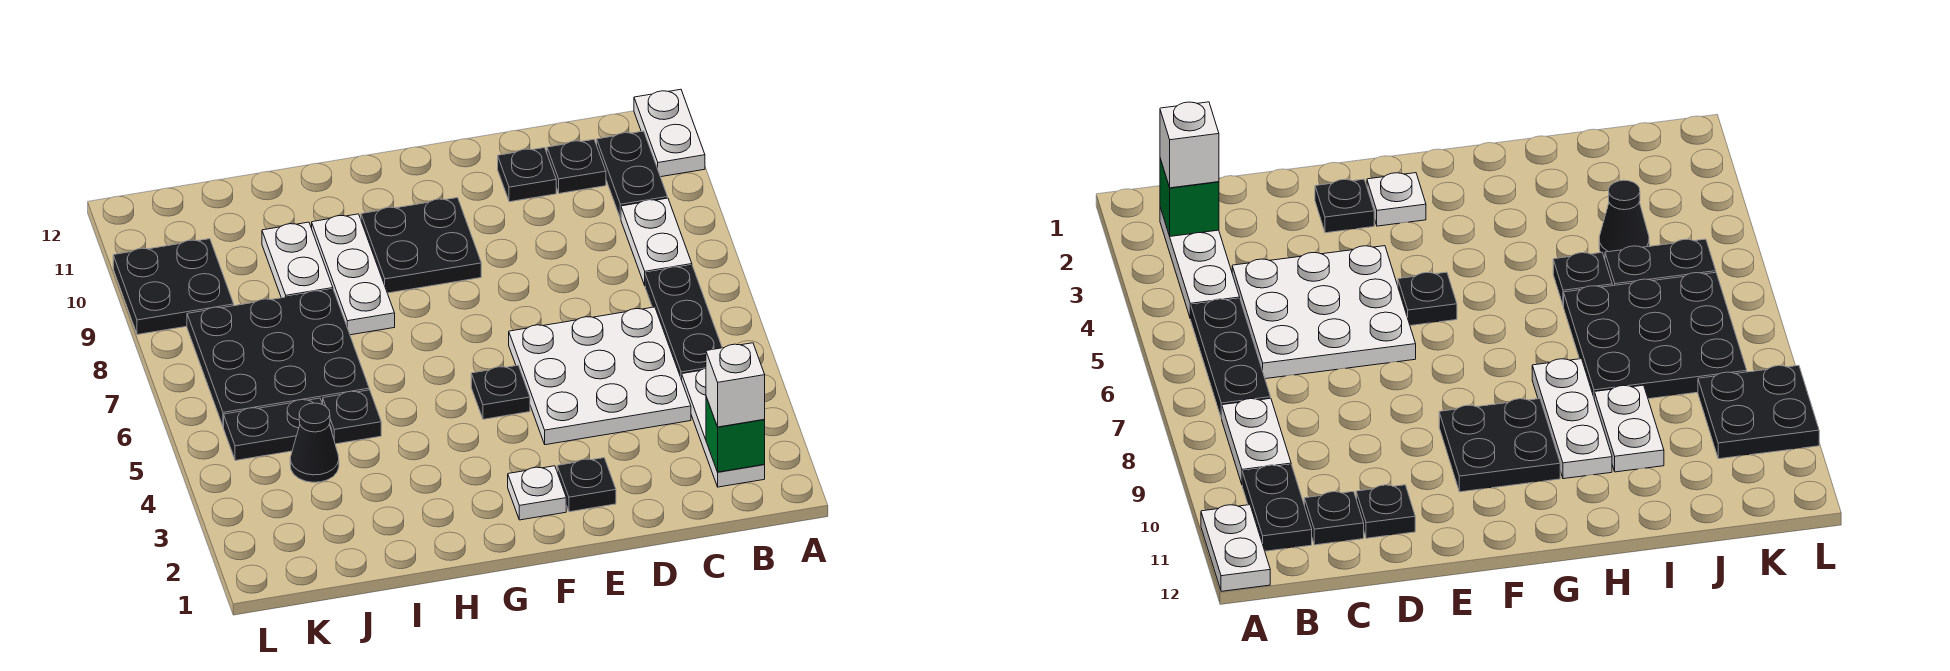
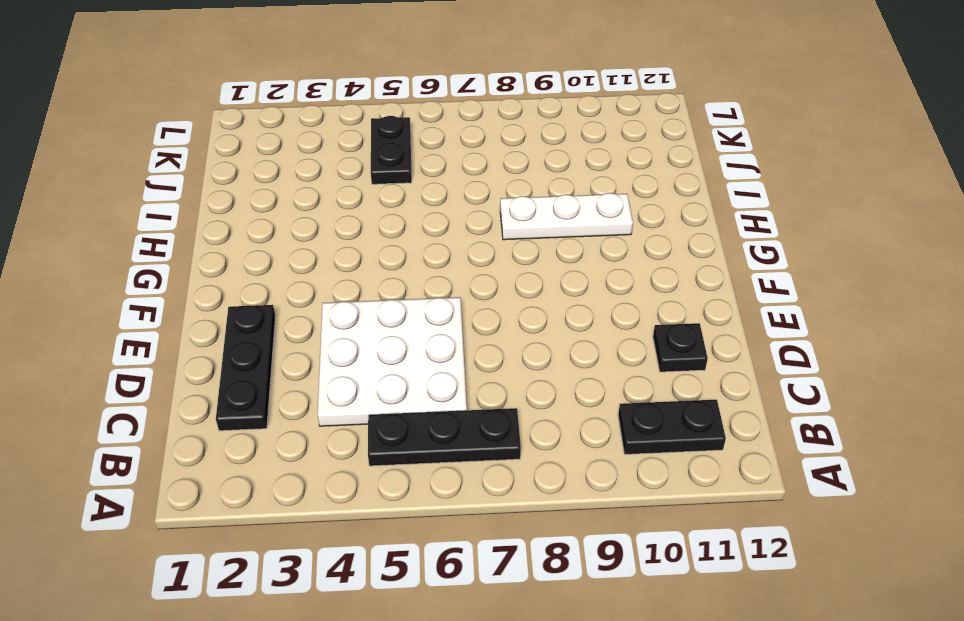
black plate C2:E2 level 1 -> black plate E2 level 1
none -> white plate A11:A12 level 1
none -> white plate B2:B4 level 1
none -> white plate B8:B9 level 1

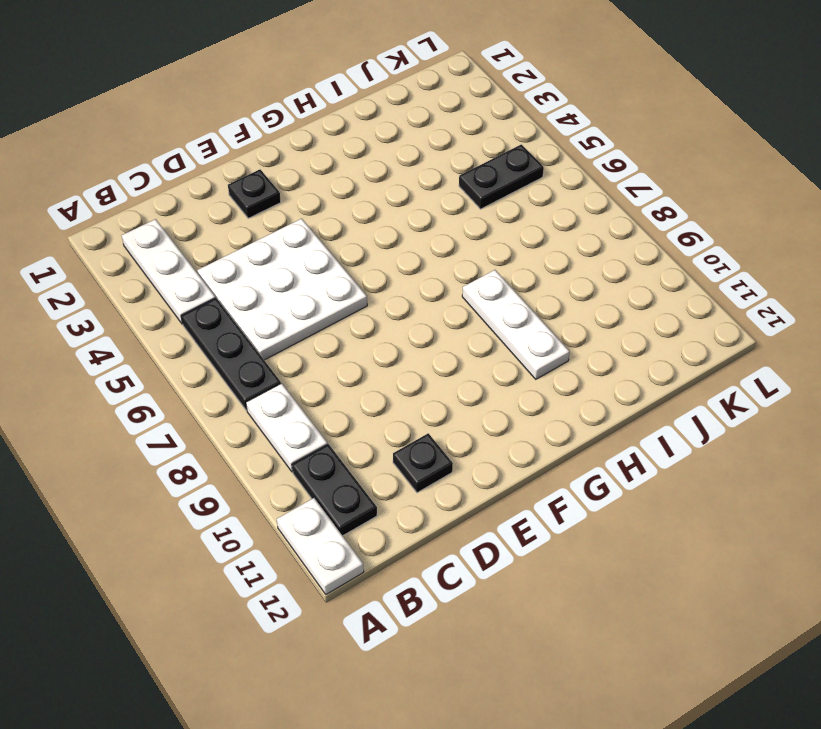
none -> black plate C11 level 1
none -> white plate F2 level 1
none -> black plate F5 level 1

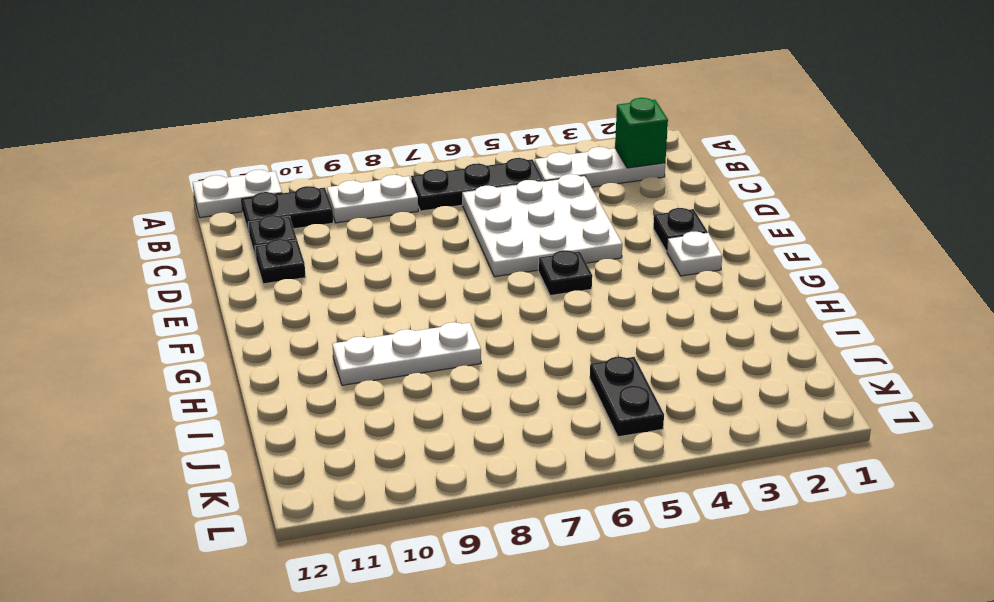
none -> black plate F9:G10 level 1
none -> black plate I5 level 1
none -> black plate I6:K8 level 1

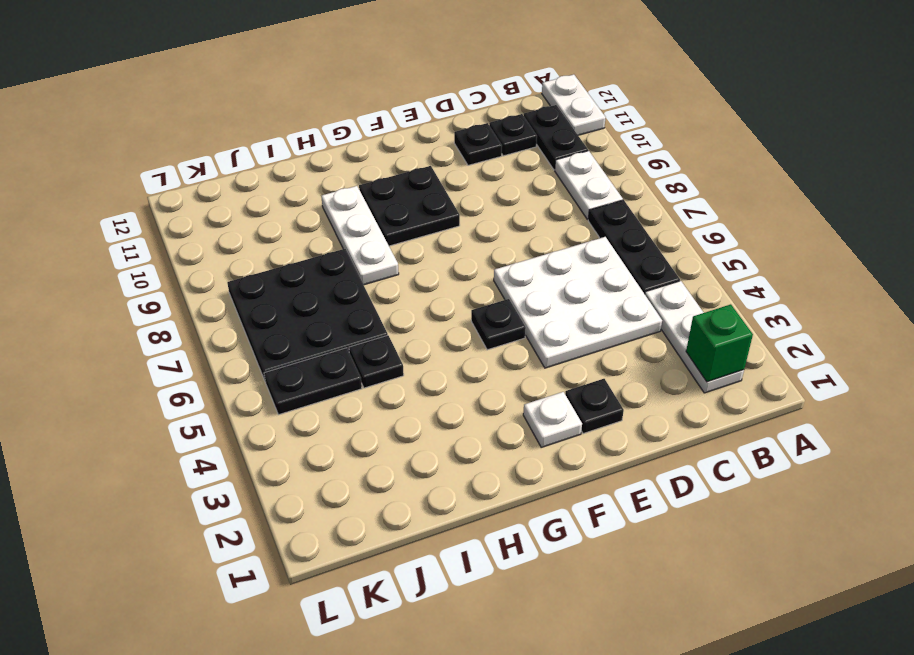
none -> white plate I9:I10 level 1
none -> black cone J4 level 1
none -> black plate K9:L10 level 1

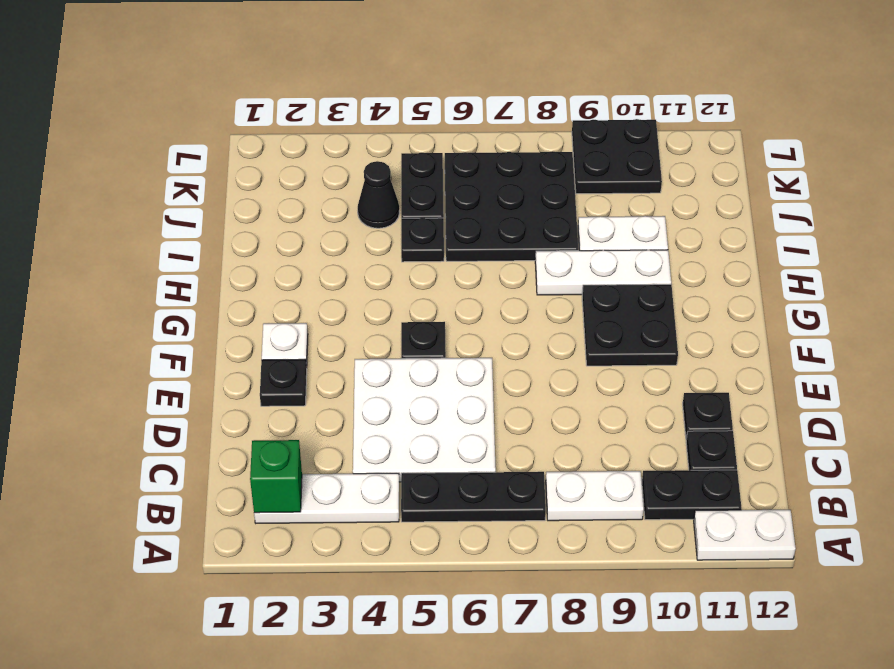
none -> white brick B2 level 3

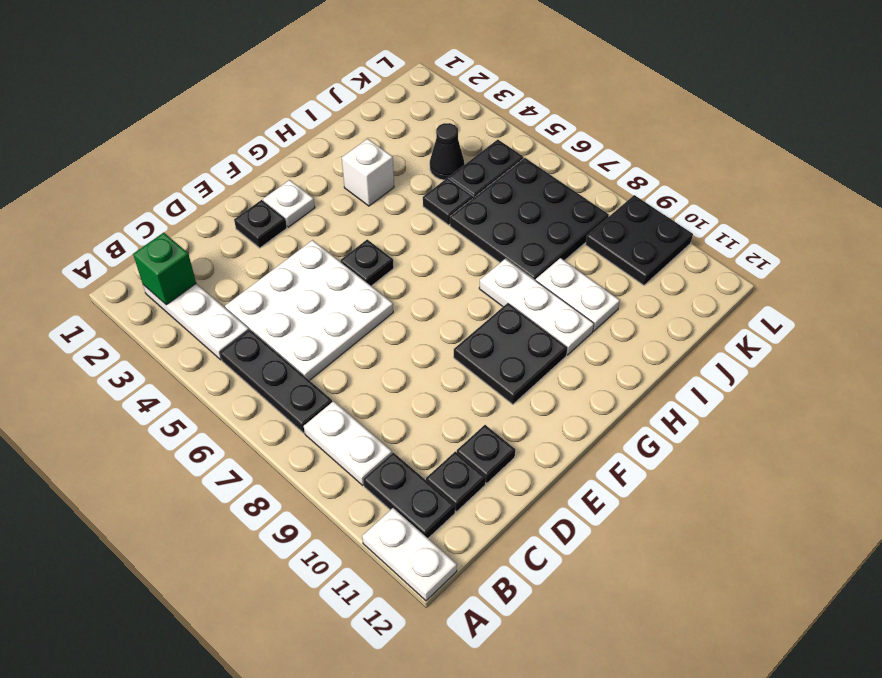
white brick H3 level 1 -> white brick B2 level 3

